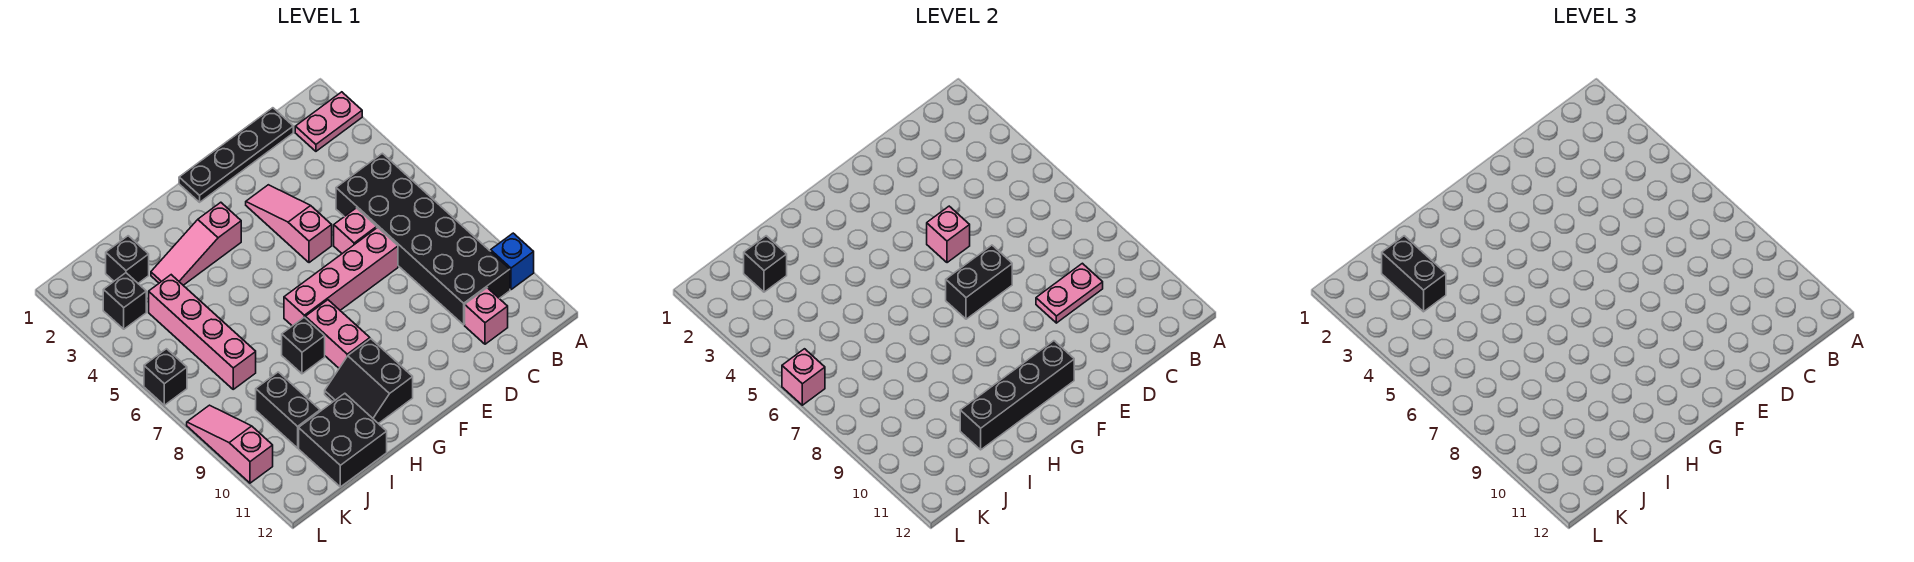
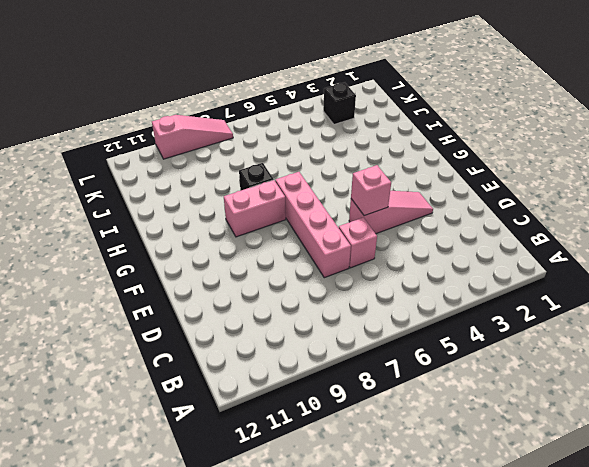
none -> pink plate A2:B2 level 1
none -> blue brick A10 level 1
none -> black brick B5:C10 level 1

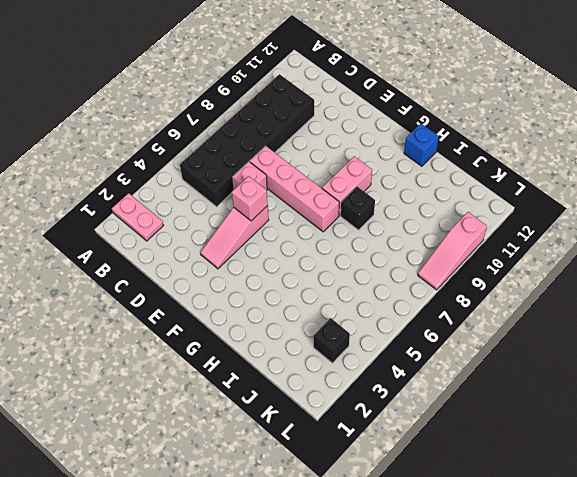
blue brick H12 level 1 -> blue brick A10 level 1
none -> black plate C1:F1 level 1
none -> pink brick C11 level 1
none -> pink slope G3:I3 level 1 top G

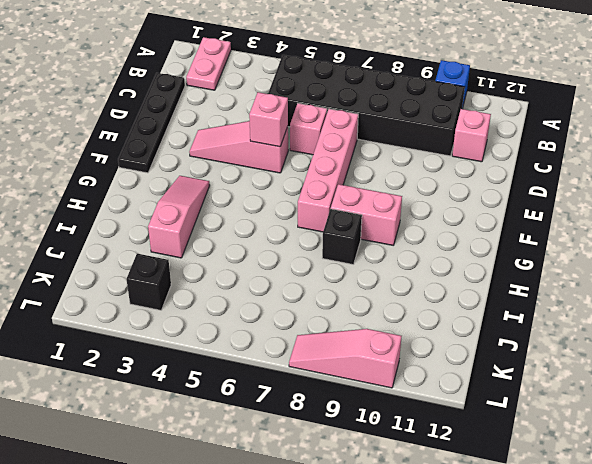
pink slope G3:I3 level 1 top I -> pink slope G3:I3 level 1 top G
none -> black slope G10:H11 level 1 top G
none -> black brick I11:J12 level 1
none -> black brick J2 level 1

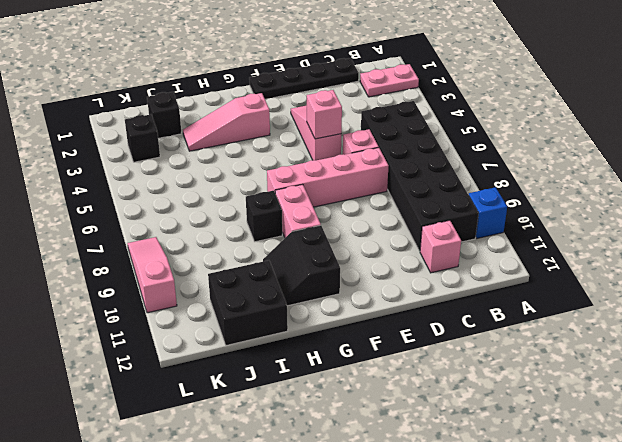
none -> pink brick J4:J7 level 1
none -> black brick J9:J10 level 1
none -> black brick L6 level 1

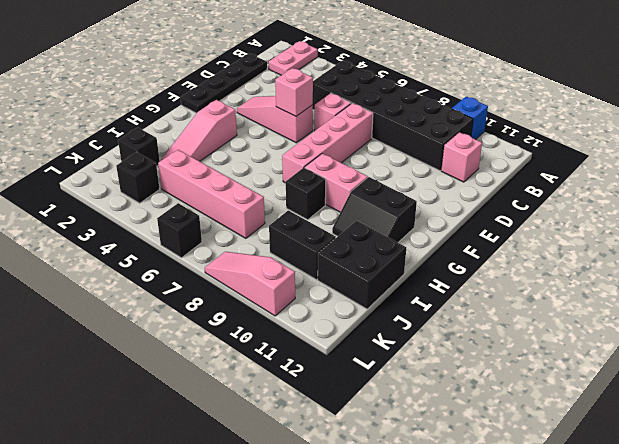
none -> pink plate C9:D9 level 2
none -> black brick E7:F7 level 2
none -> black brick F11:I11 level 2

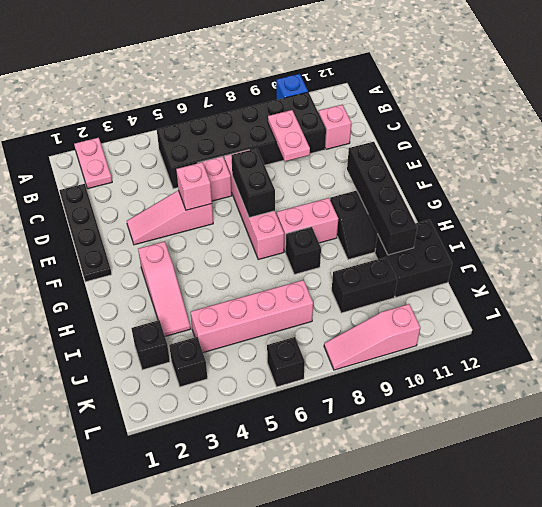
none -> black brick J2 level 2
none -> pink brick L6 level 2
none -> black brick J2:J3 level 3

